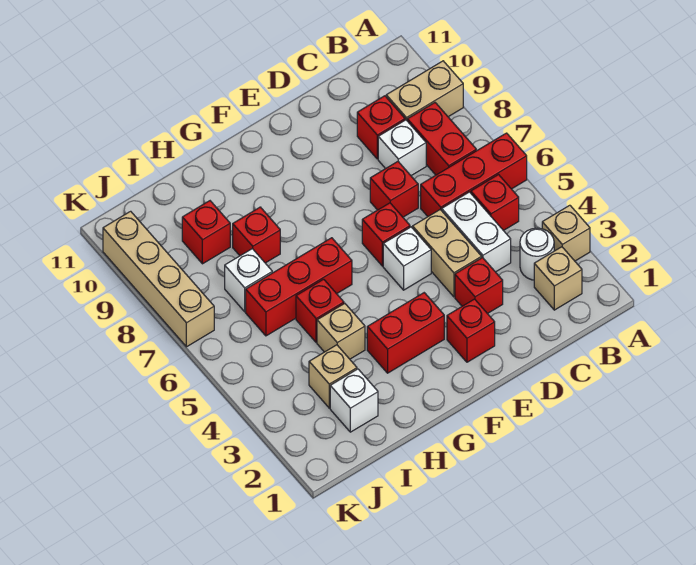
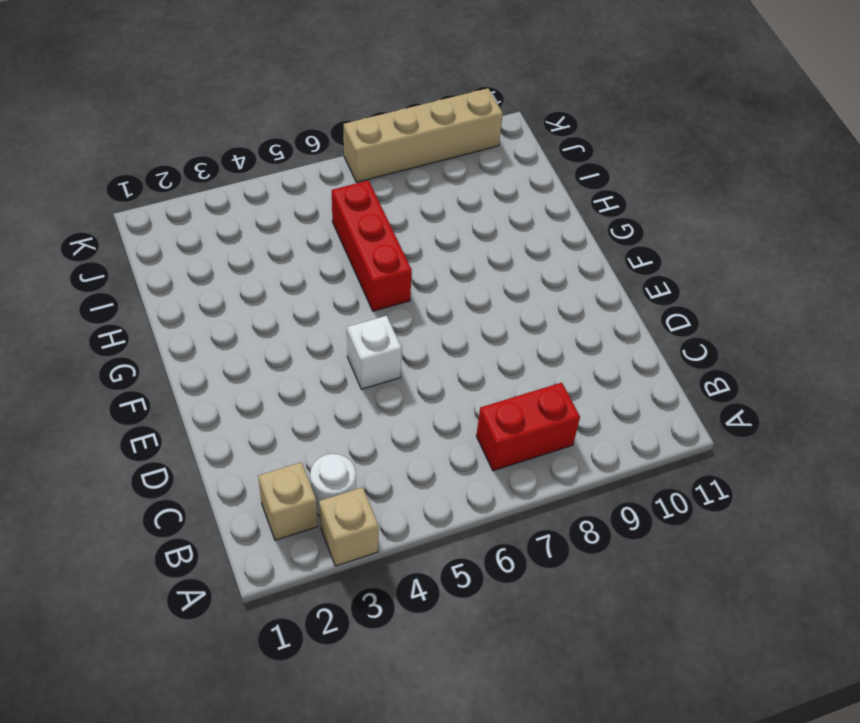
none -> red brick A6:C6 level 1
none -> tan brick A9:B9 level 1
none -> red brick B5 level 1

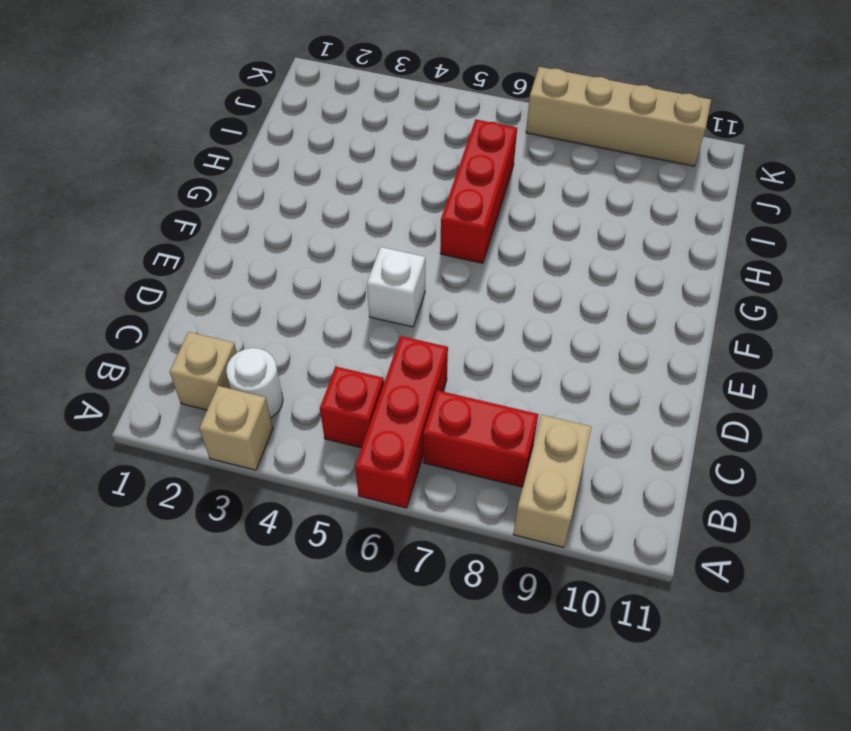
none -> white brick C4:C5 level 1
none -> white brick C8 level 1
none -> red brick C9 level 1

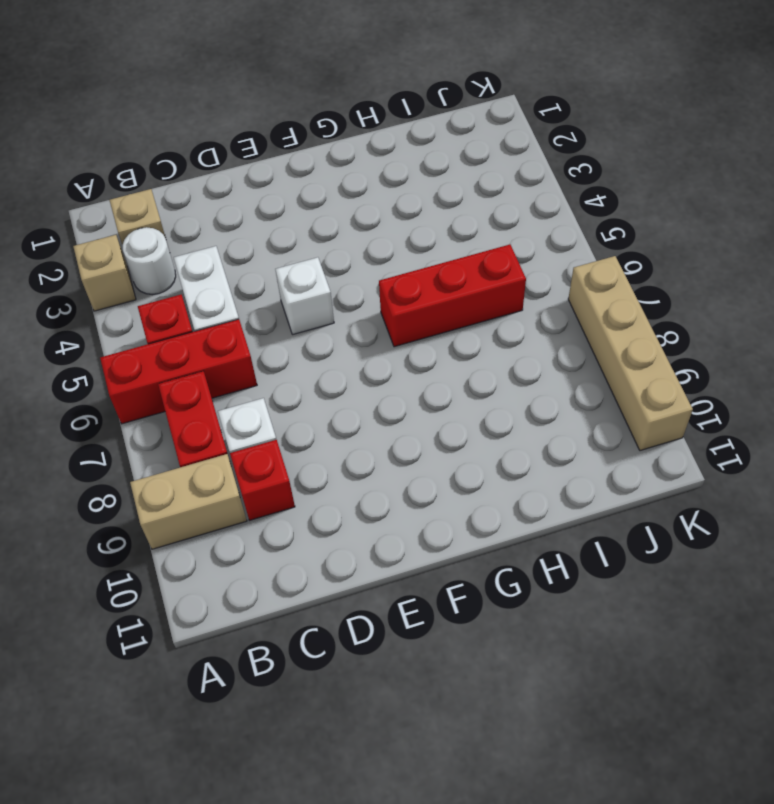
none -> red brick D3 level 1
none -> tan brick D4:D5 level 1
none -> red brick D7 level 1

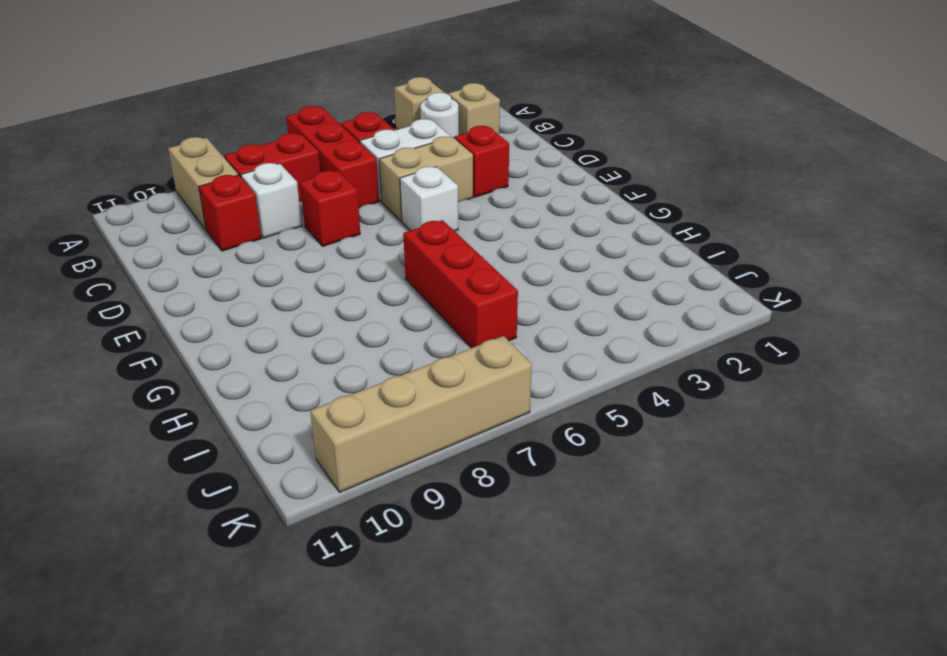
none -> red brick E2 level 1
none -> red brick E6 level 1
none -> red brick F3:G3 level 1

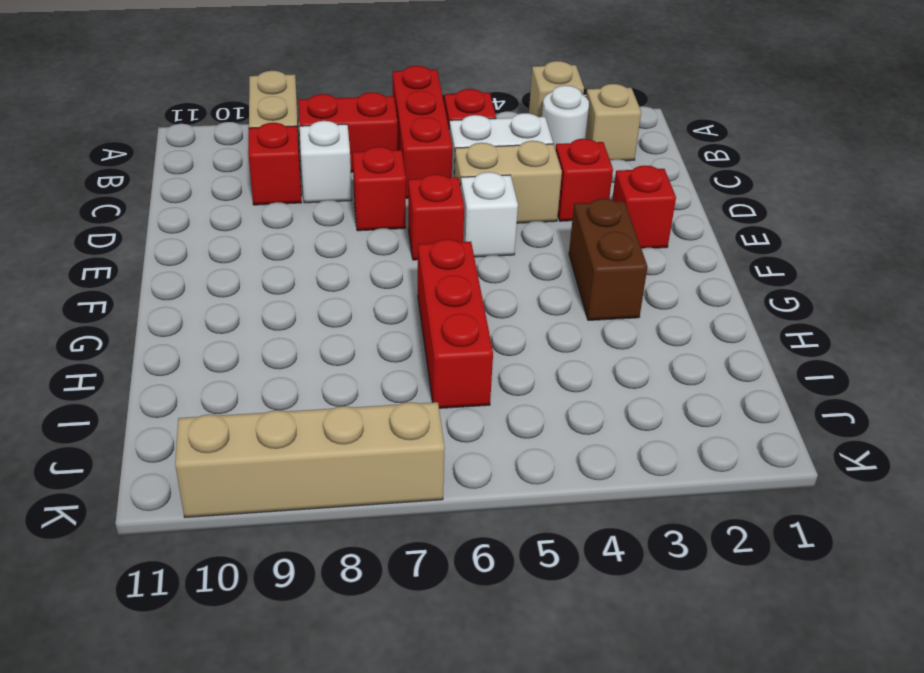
brown brick F3:G3 level 1 -> red brick F3:G3 level 1
none -> tan brick H4 level 1
none -> red brick H5 level 1
none -> red brick H8 level 1

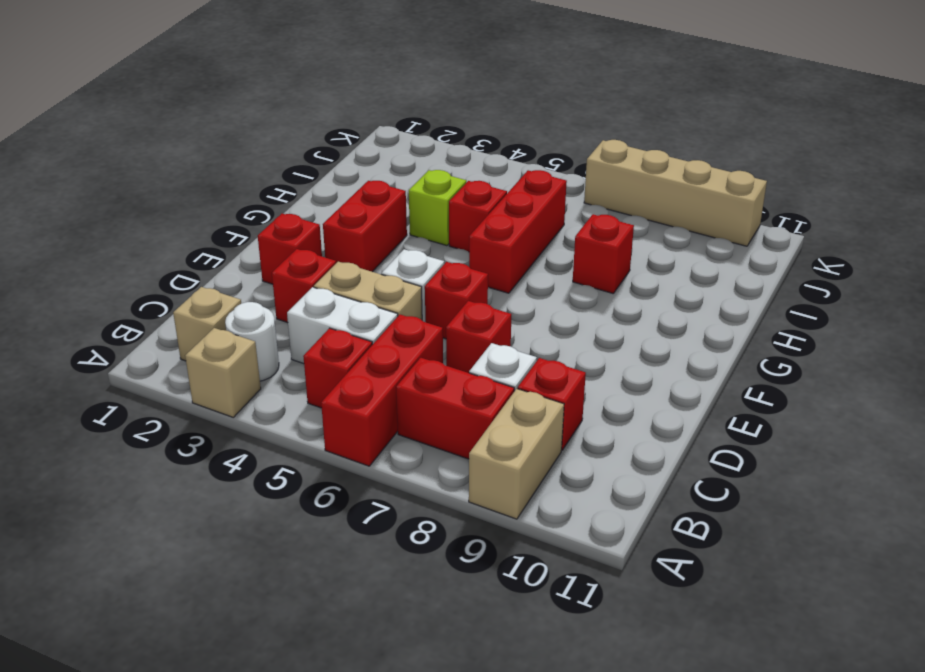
lime brick H4 level 1 -> tan brick H4 level 1
none -> white brick I2 level 1
none -> tan brick I3 level 1
none -> white brick I7 level 1

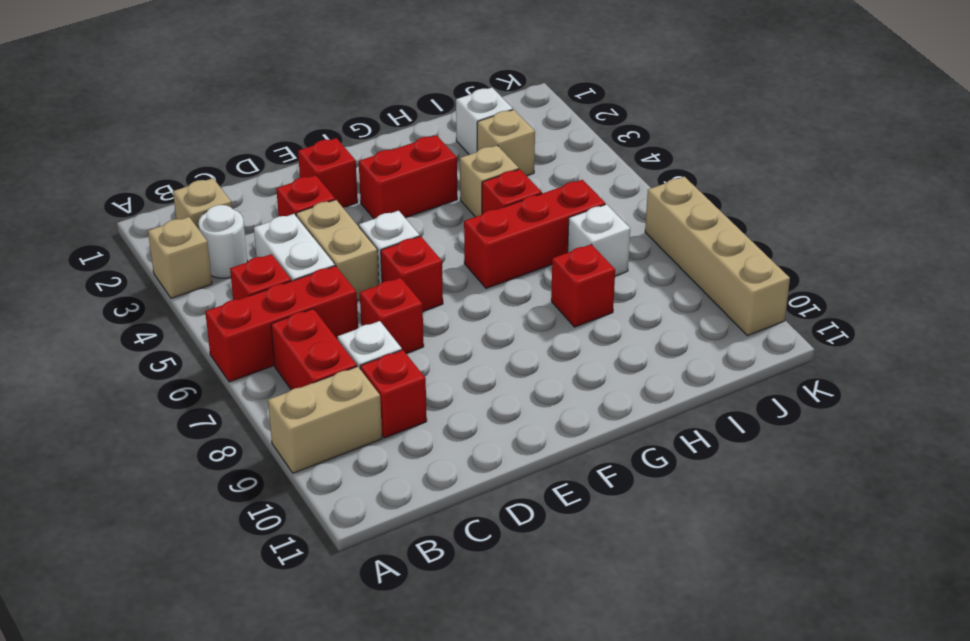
none -> red brick I9 level 1

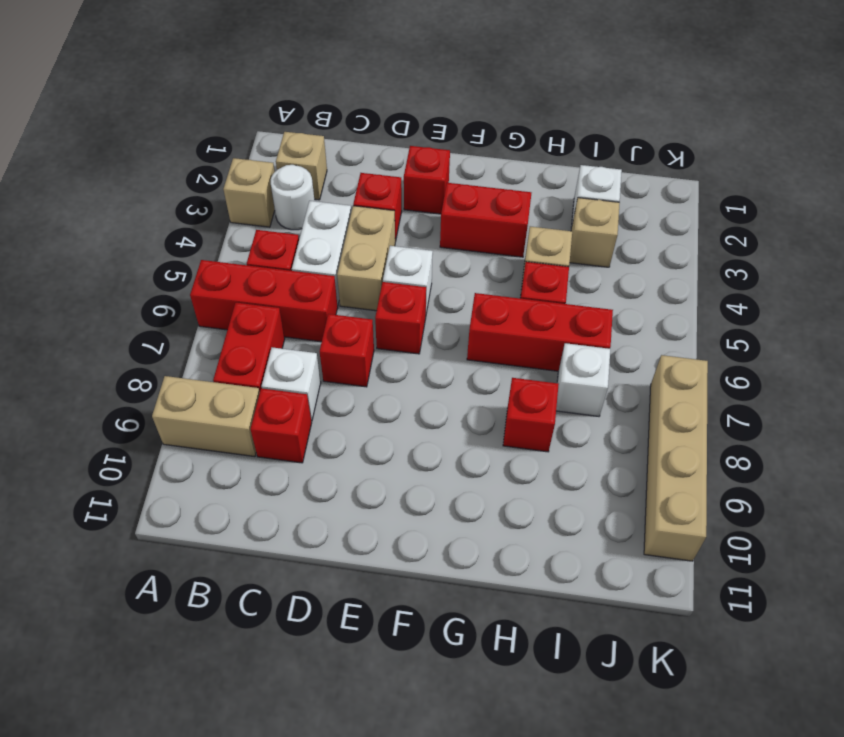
none -> red brick I9 level 1

